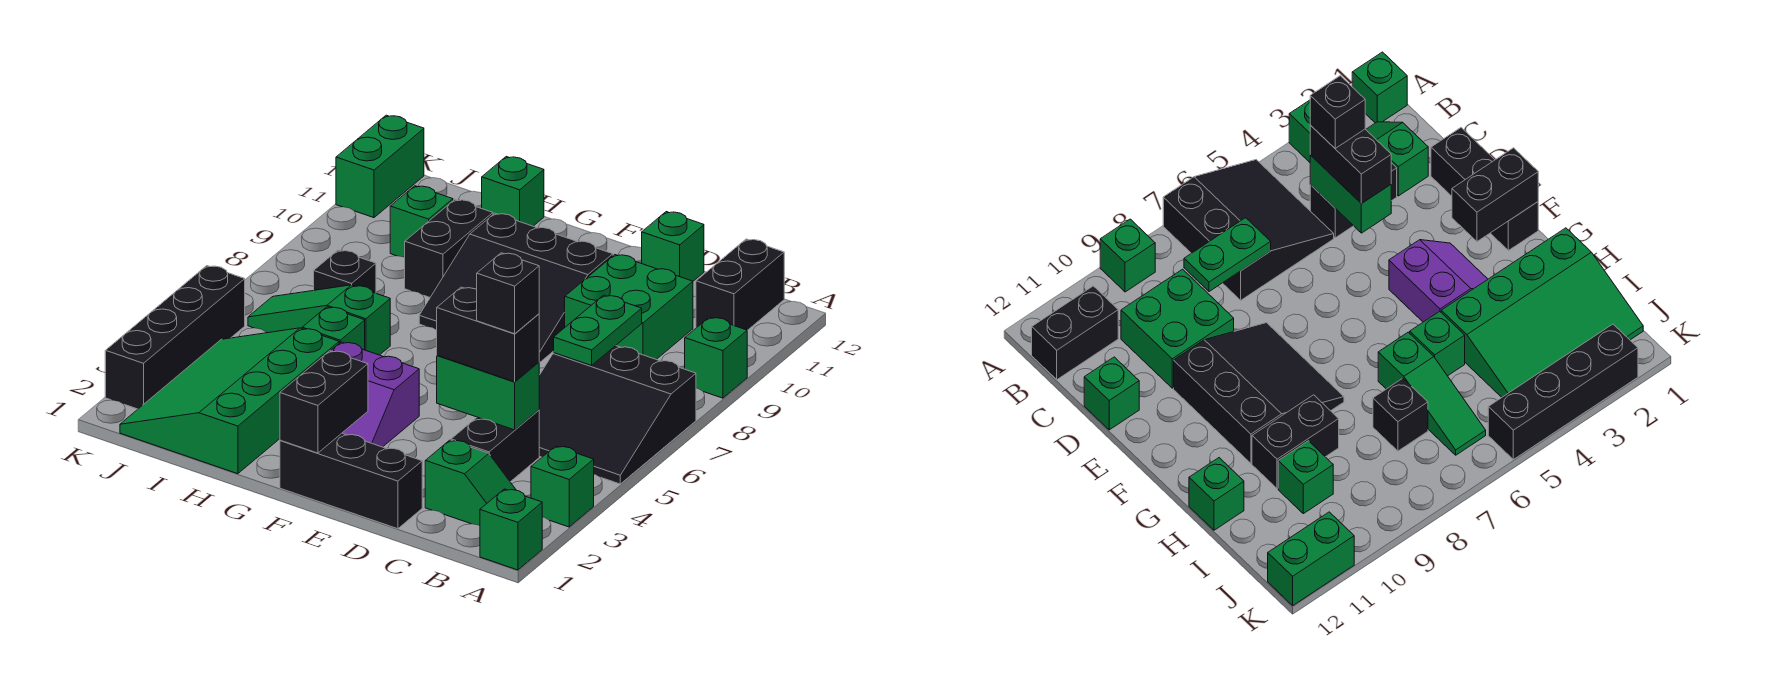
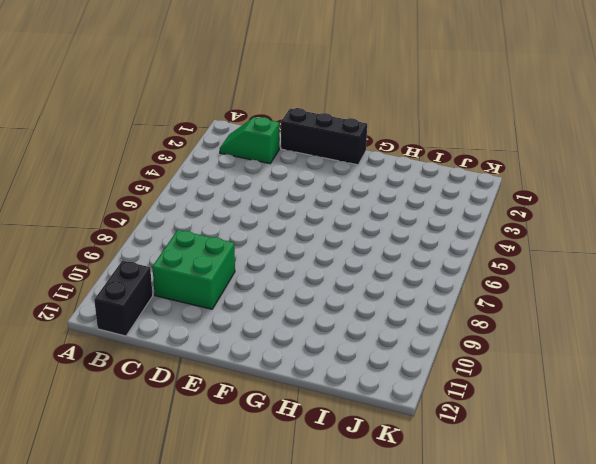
none -> green brick A1 level 1
none -> green brick A3 level 1
none -> black slope A5:C7 level 1 top 7

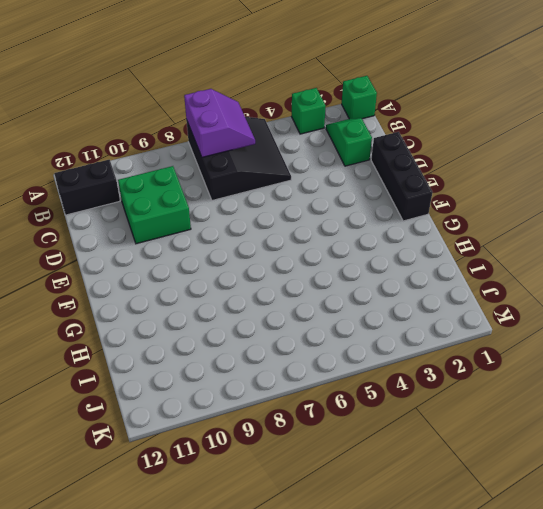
purple slope A6:B7 level 2 top 7 -> purple slope F3:G4 level 1 top 4
none -> green brick A9 level 1
none -> black brick C3:C4 level 1
none -> green brick D12 level 1

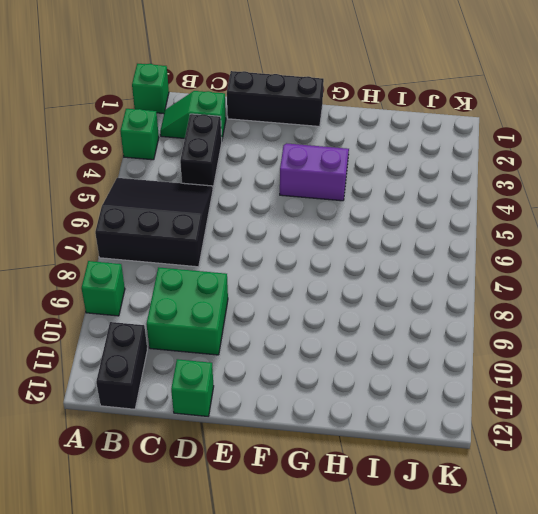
none -> black slope E8:G10 level 1 top 10
none -> green slope H1:J4 level 1 top H
none -> green brick H5 level 1

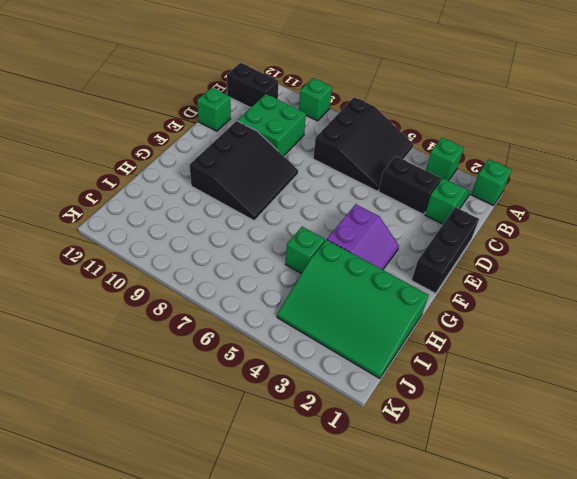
none -> green slope H6:J6 level 1 top H
none -> black brick H9:H10 level 1
none -> green brick H12 level 1

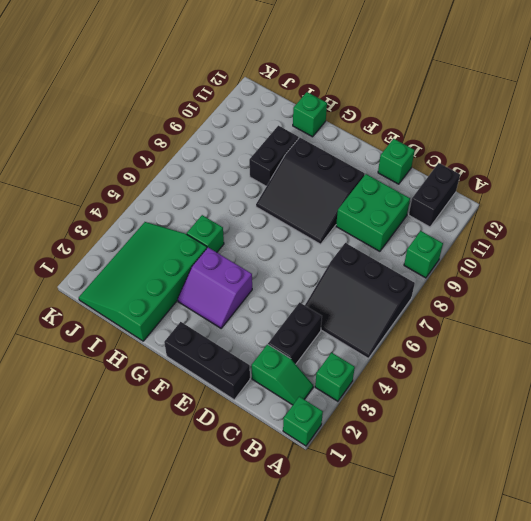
none -> green slope H6:J6 level 1 top H
none -> black brick I7 level 1
none -> green brick I10 level 1

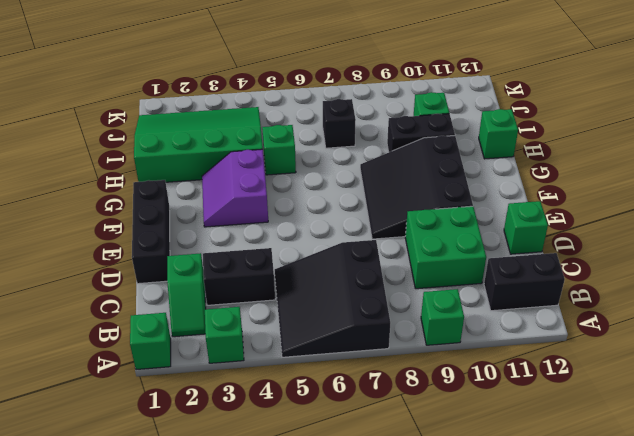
none -> green slope H6:J6 level 1 top H
none -> black brick K2:K5 level 1
none -> green brick K11:K12 level 1

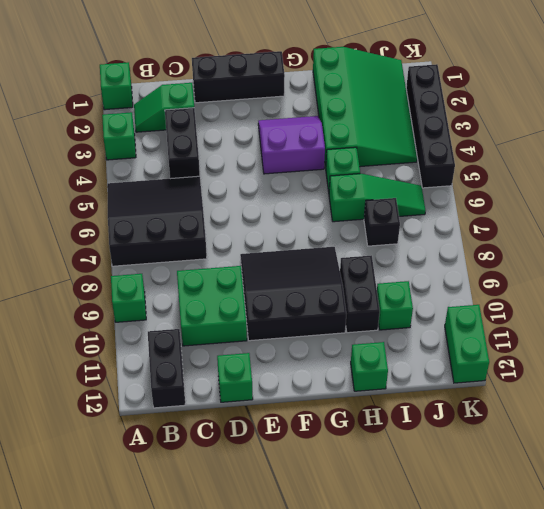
none -> green brick C4:D4 level 2
none -> green plate C7:C8 level 2
none -> black brick F1:F2 level 2

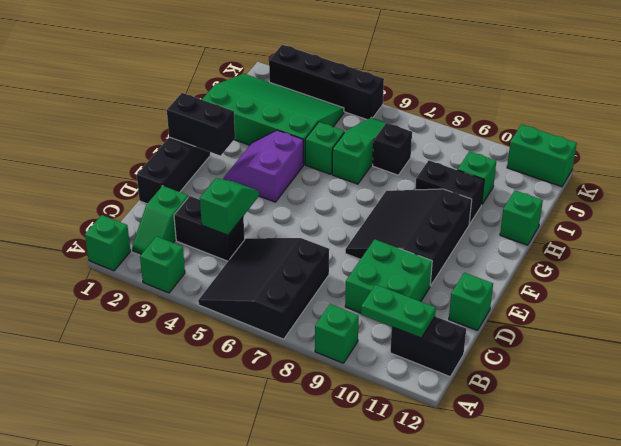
green plate B10:B11 level 2 -> green plate C7:C8 level 2
green slope C4:D4 level 2 top C -> green brick C4:D4 level 2
none -> black brick C4:D4 level 3
none -> black brick C4 level 4

